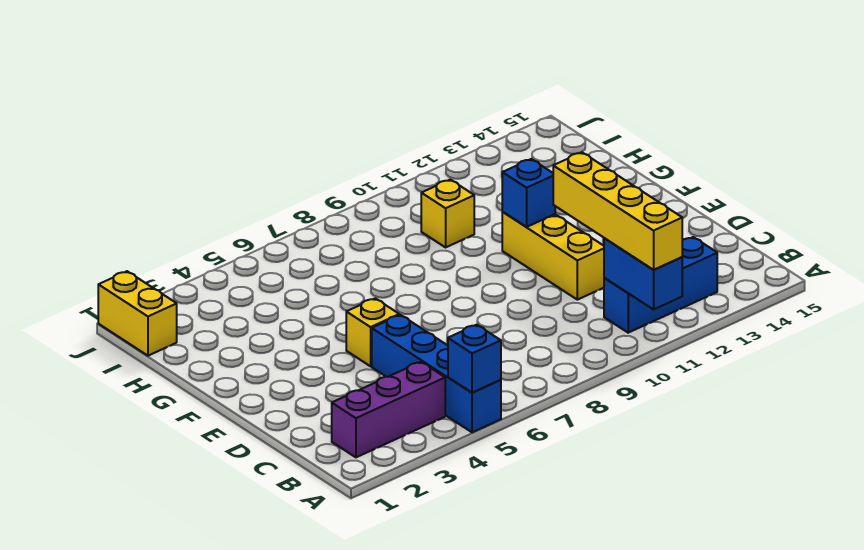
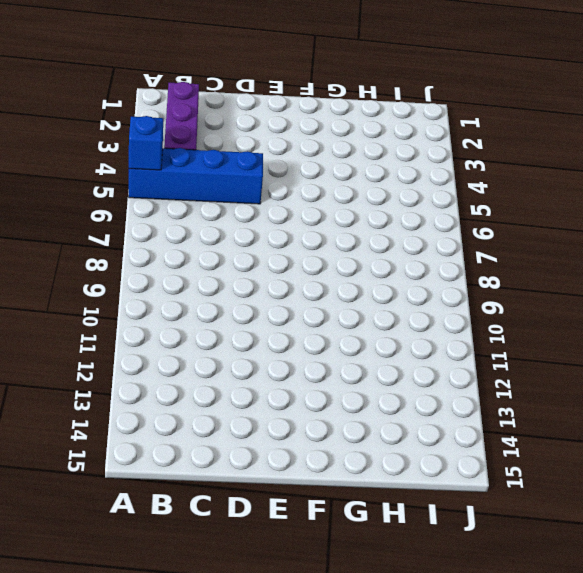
none -> blue brick B11:B13 level 1
none -> yellow brick D11:F11 level 1

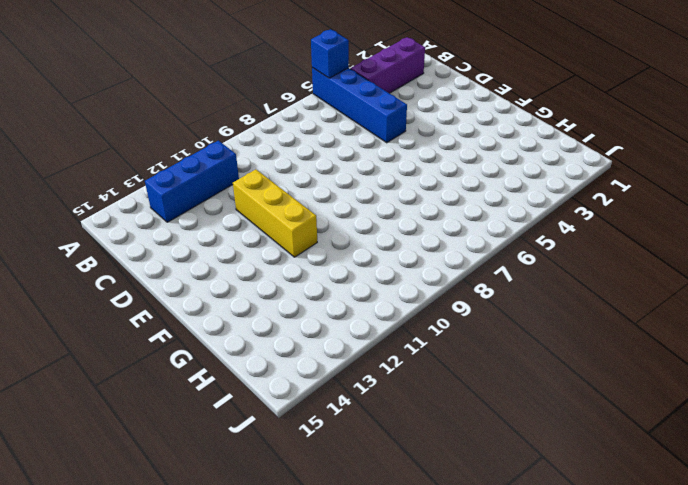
none -> yellow brick E5 level 1
none -> yellow brick H10 level 1

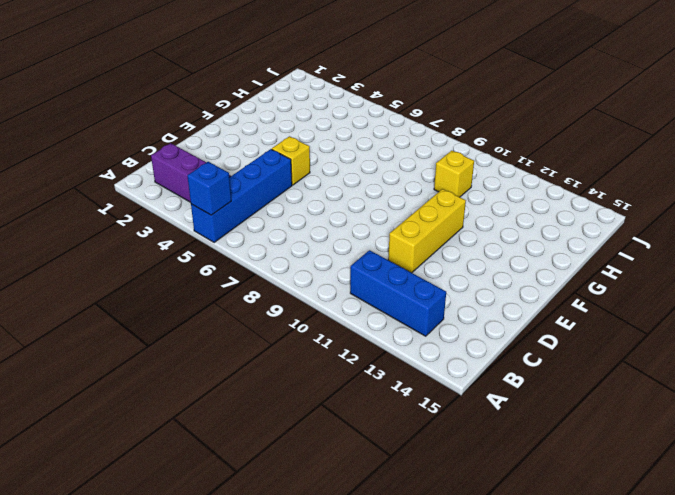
none -> yellow brick I1:J1 level 1
none -> blue brick A11:B11 level 2

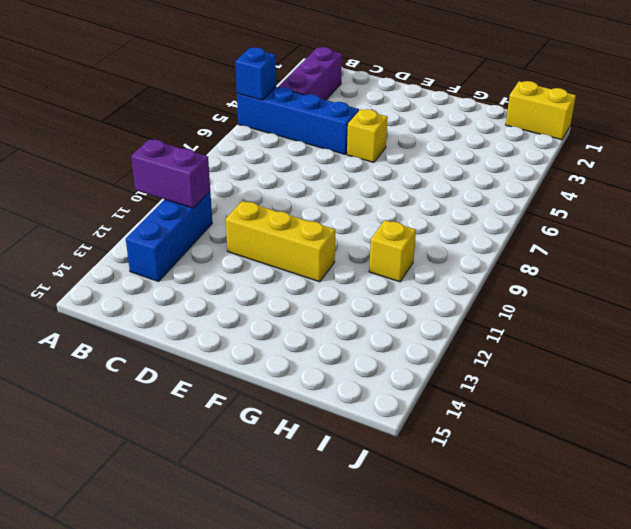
purple brick A11:B11 level 2 -> blue brick A11:B11 level 2
none -> blue brick F11 level 2
none -> yellow brick A11:D11 level 3

